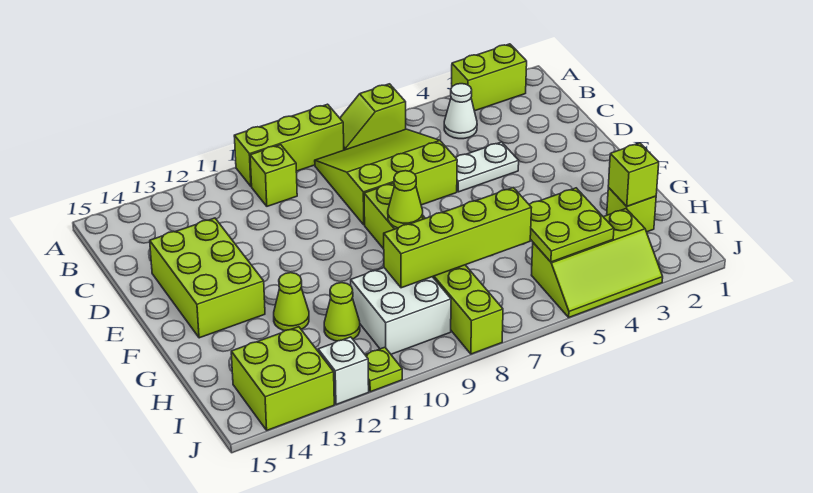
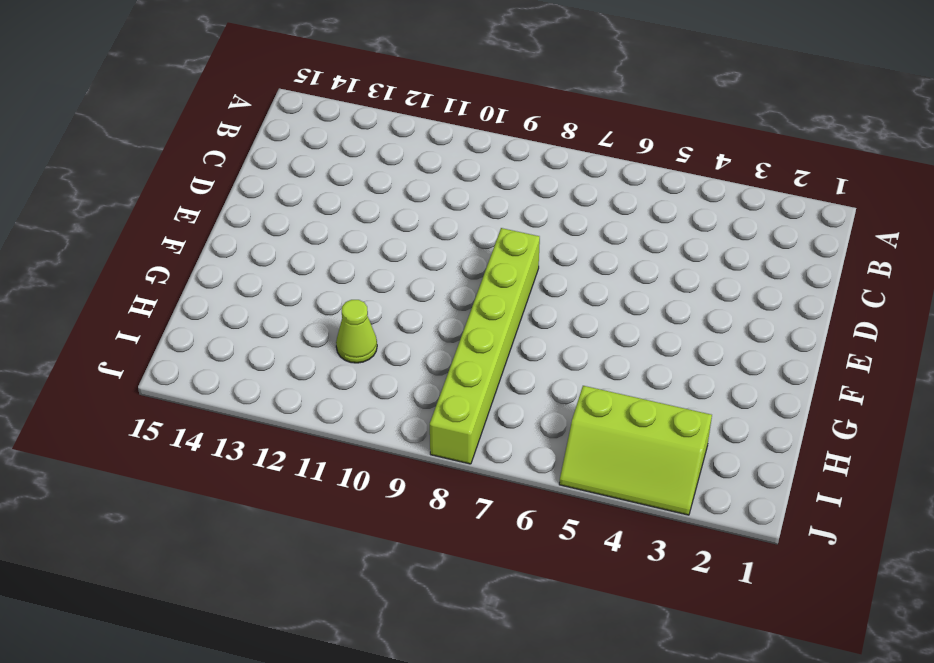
none -> lime brick A2:A3 level 1
none -> lime slope A6:A7 level 1 top 6
none -> lime brick A8:A10 level 1

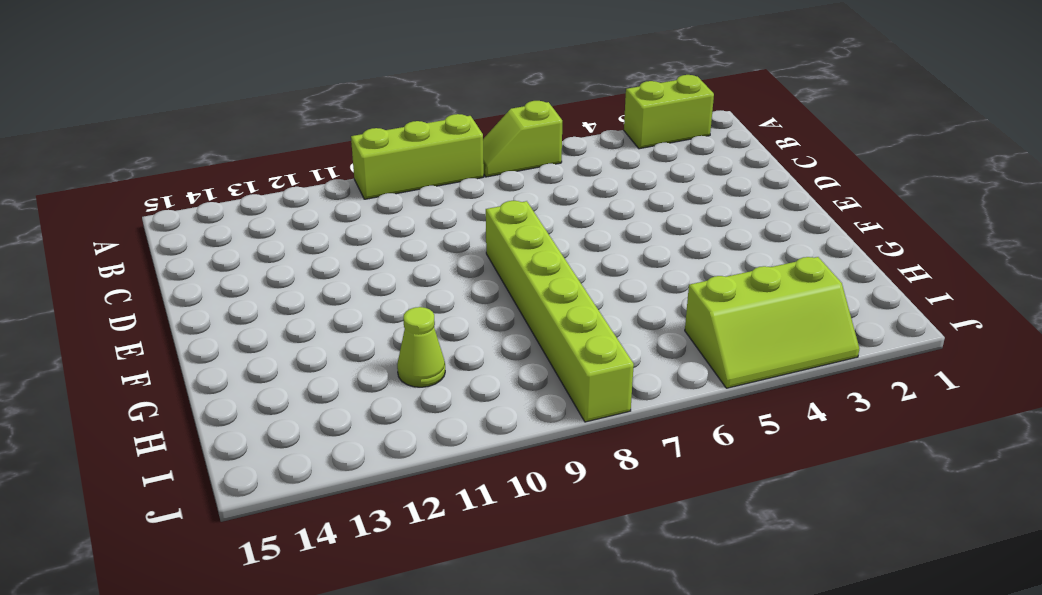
none -> white cone B4 level 1
none -> lime slope B6:D8 level 1 top D
none -> lime brick B10 level 1

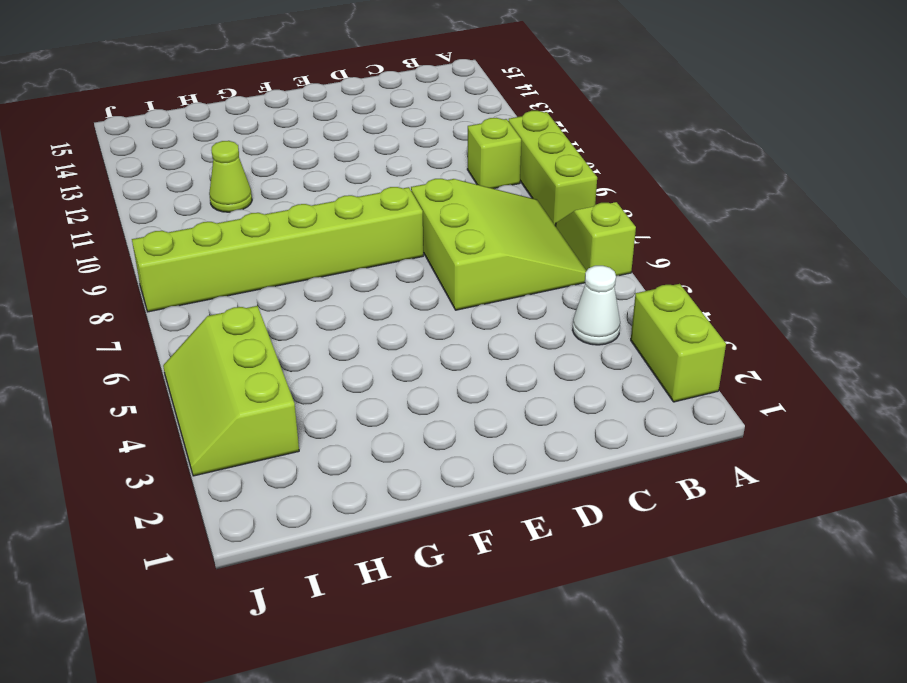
none -> white plate D4:D5 level 1
none -> lime brick D13:F14 level 1
none -> lime cone G12 level 1

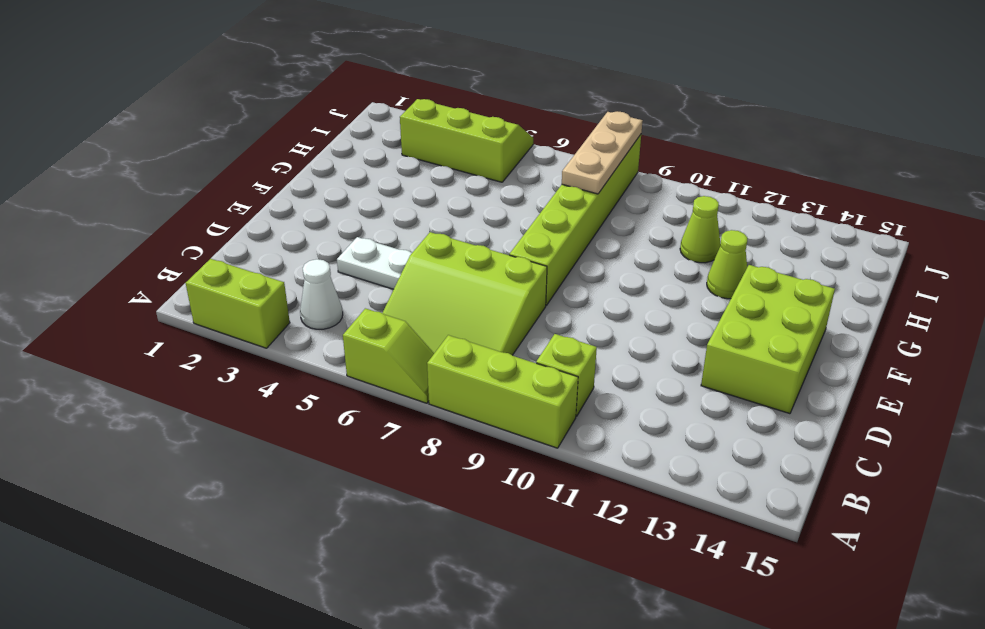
tan plate H8:J8 level 2 -> lime brick H6:H9 level 2
none -> lime brick H2 level 1
none -> white brick H9:I10 level 1
none -> lime brick I13:J14 level 1

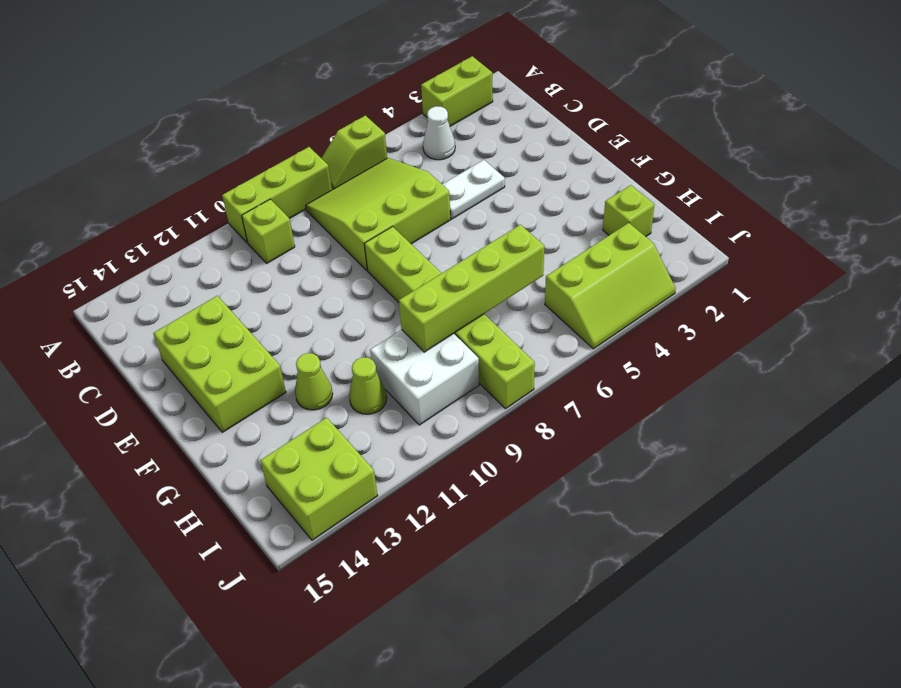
none -> lime plate J11 level 1
none -> white brick J12 level 1
none -> lime cone F8 level 2

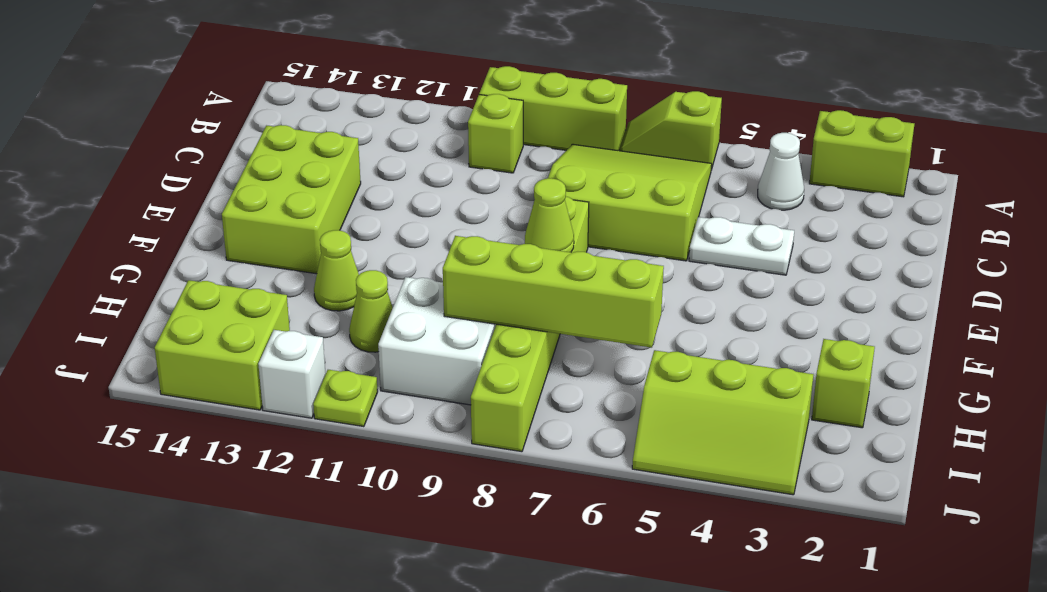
none -> lime brick H2 level 2
none -> lime plate H4:I5 level 2

